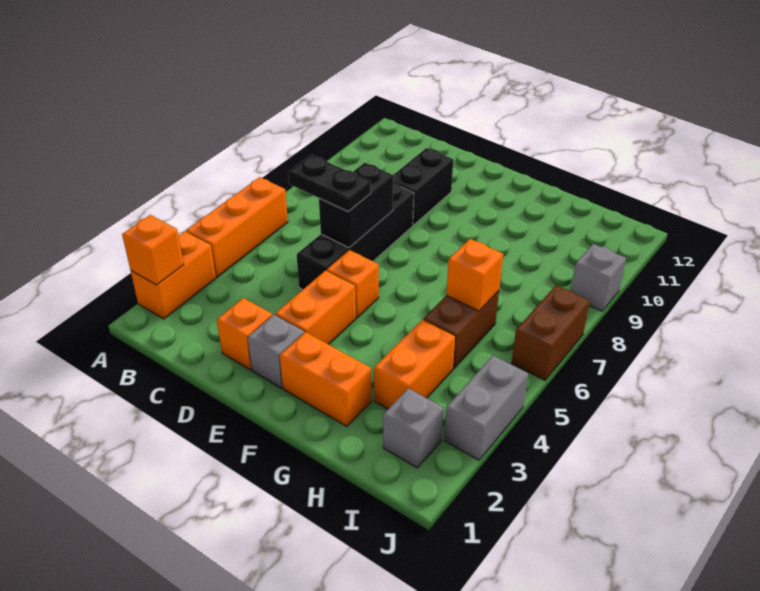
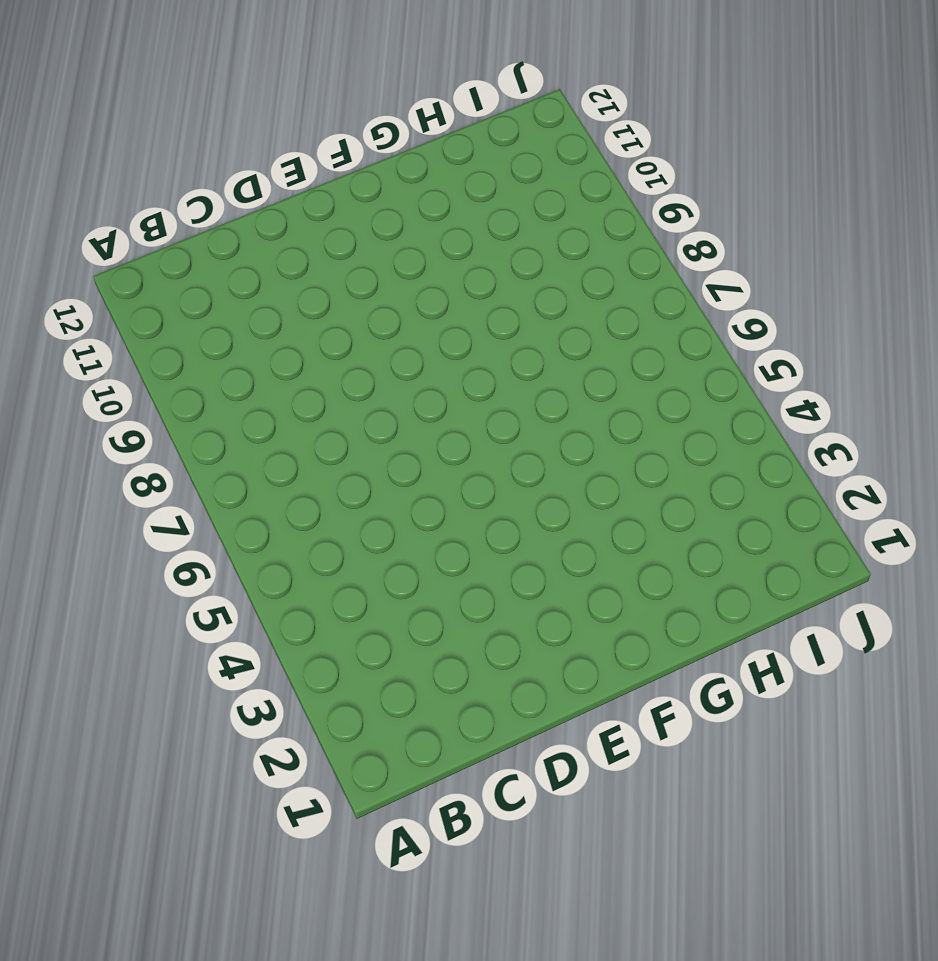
none -> orange brick A2:A3 level 1
none -> orange brick A4:A6 level 1
none -> orange brick D2 level 1

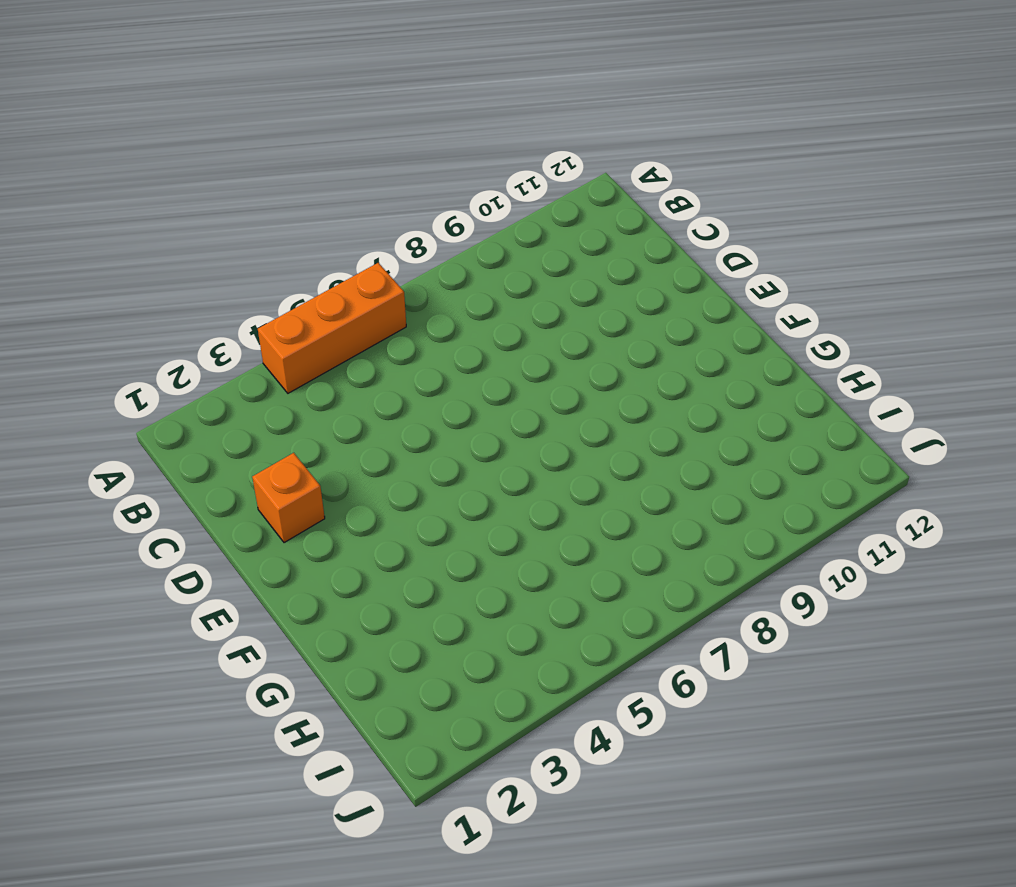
none -> orange brick A2:A3 level 1
none -> black brick D5:D8 level 1
none -> black brick D9:D10 level 1

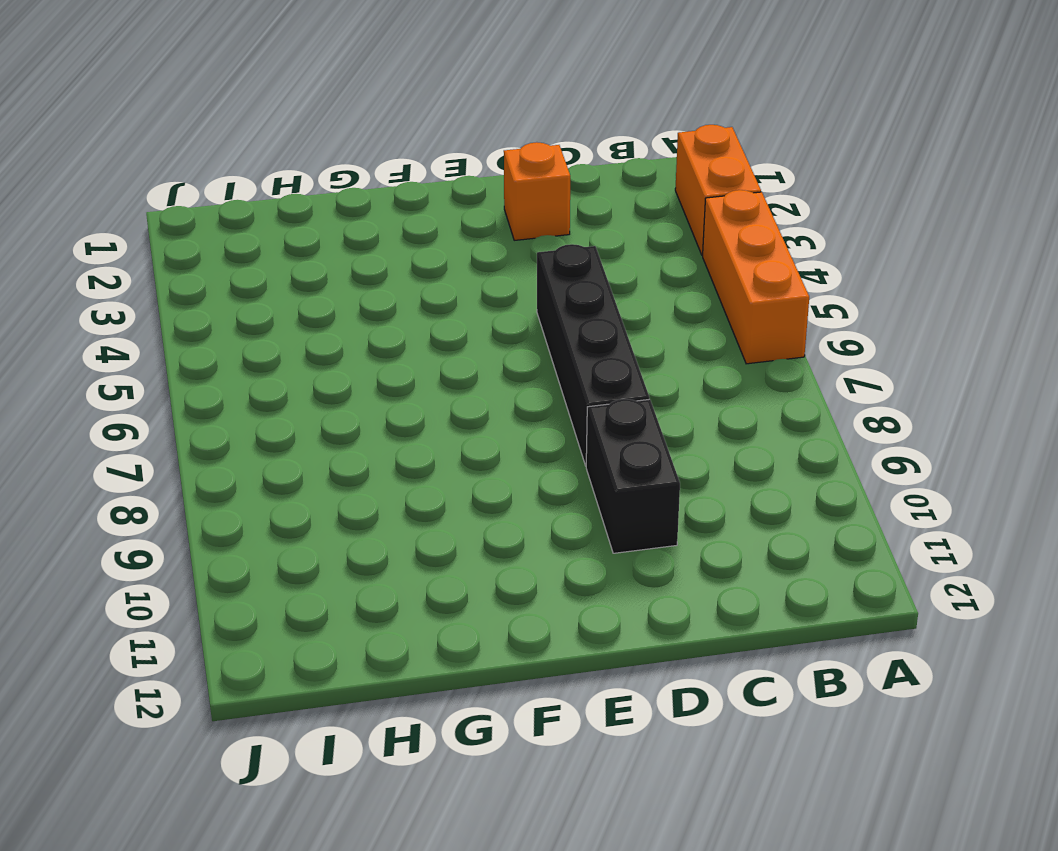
none -> grey brick E2 level 1
none -> orange brick E3:E4 level 1
none -> orange brick E5 level 1

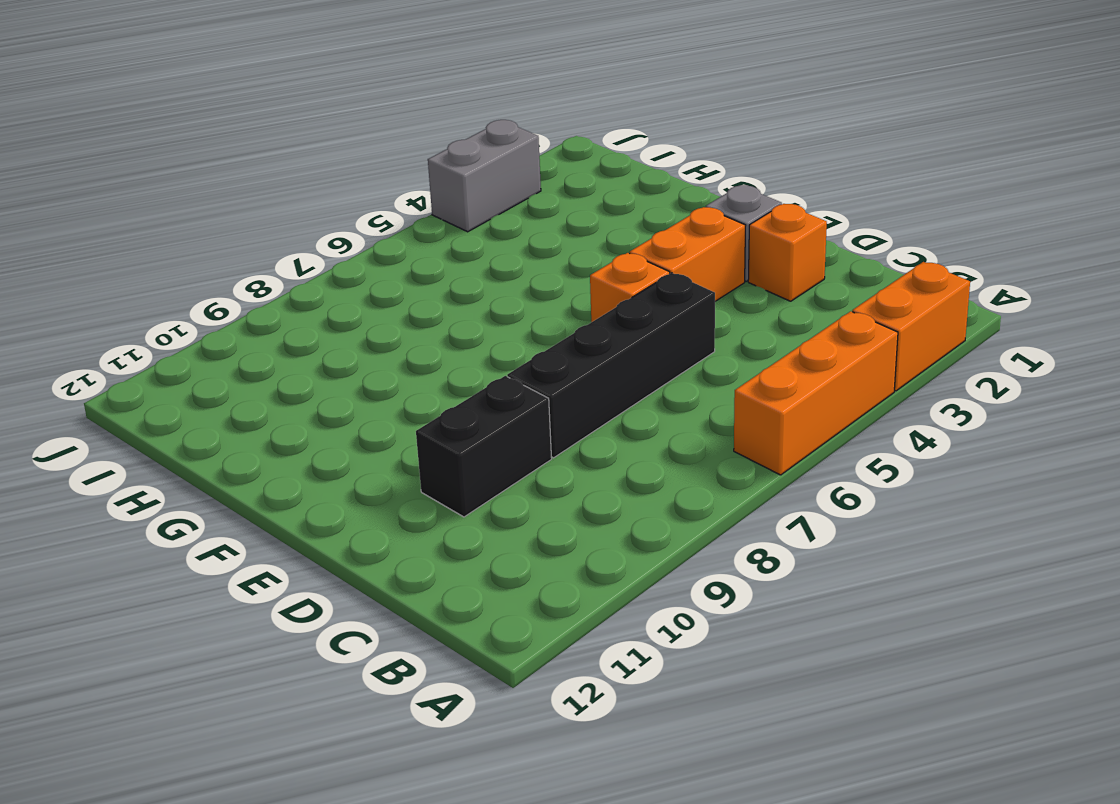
none -> orange brick F2:G2 level 1
none -> orange brick H3:H4 level 1
none -> brown brick H5:H6 level 1

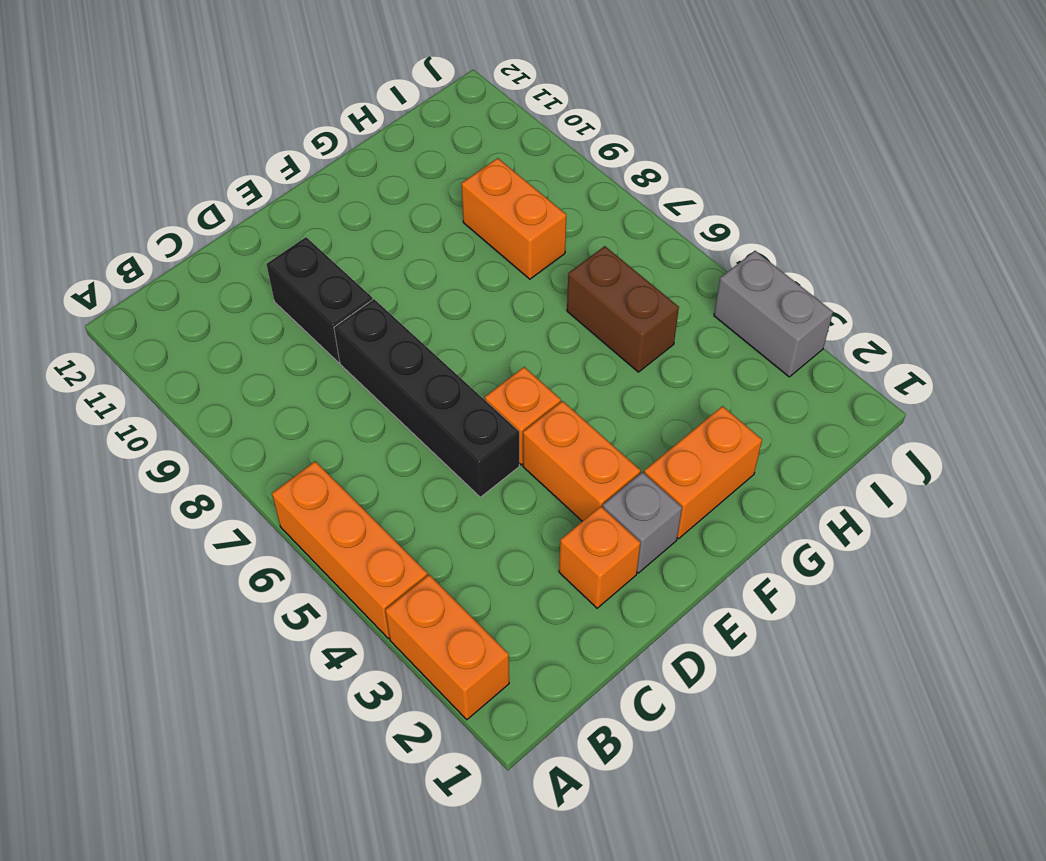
orange brick H8:H9 level 1 -> orange brick H3:H4 level 1
none -> grey brick I2 level 1
none -> brown brick J6:J7 level 1
none -> grey brick J9 level 1

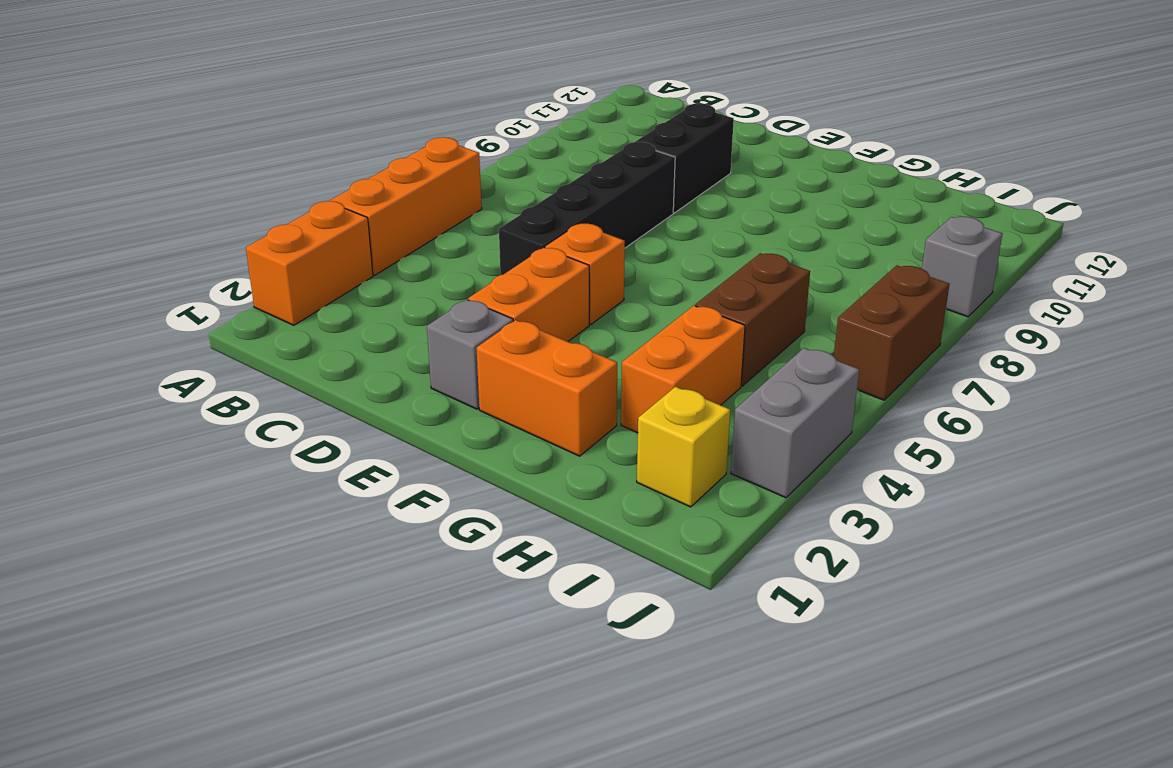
yellow brick I2 level 1 -> grey brick I2 level 1
none -> orange brick D2 level 1
none -> orange brick A2 level 2
none -> black brick D6:D7 level 2

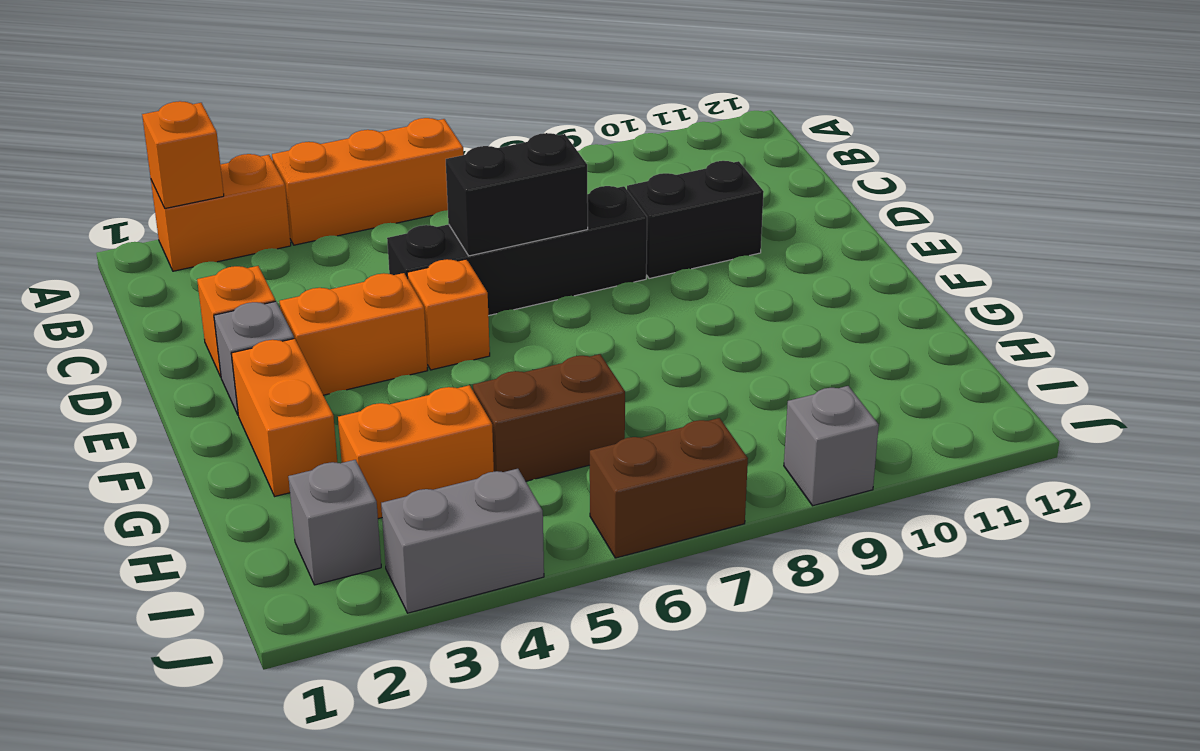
none -> orange brick H6 level 2
none -> black plate C6:D6 level 3

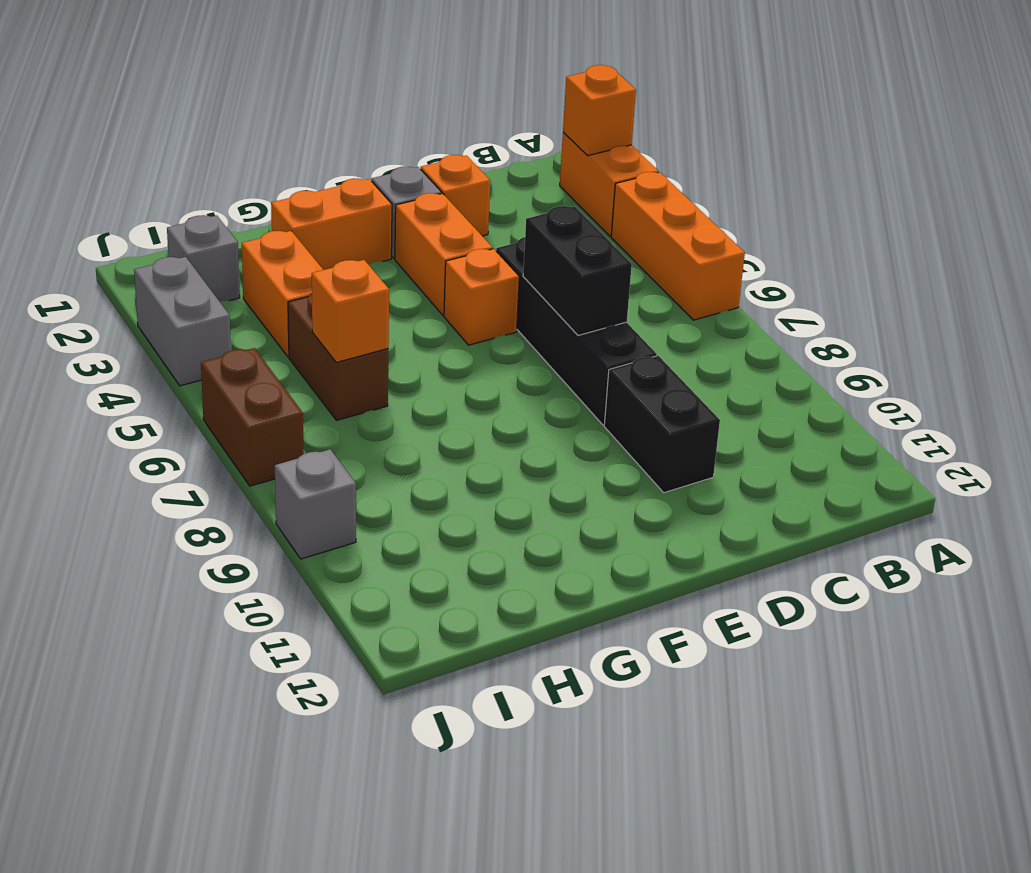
none -> black plate C6:D6 level 3

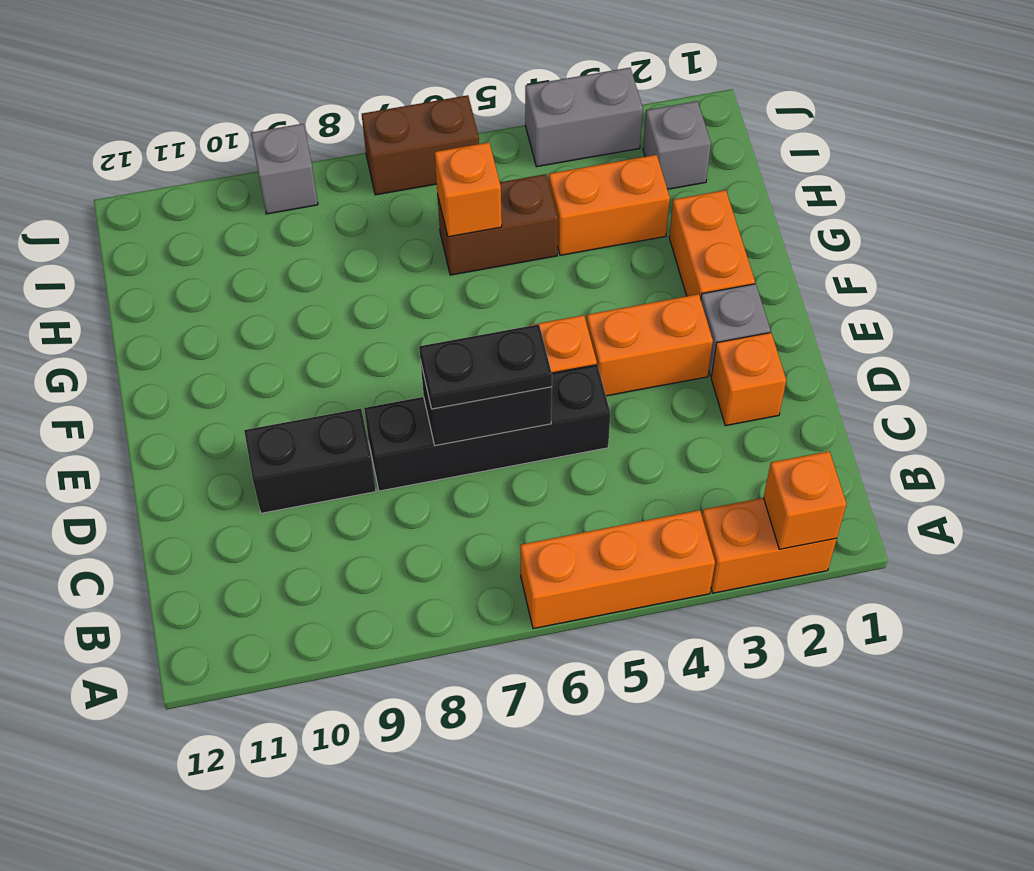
black plate D6:D7 level 3 -> black plate C6:D6 level 3

